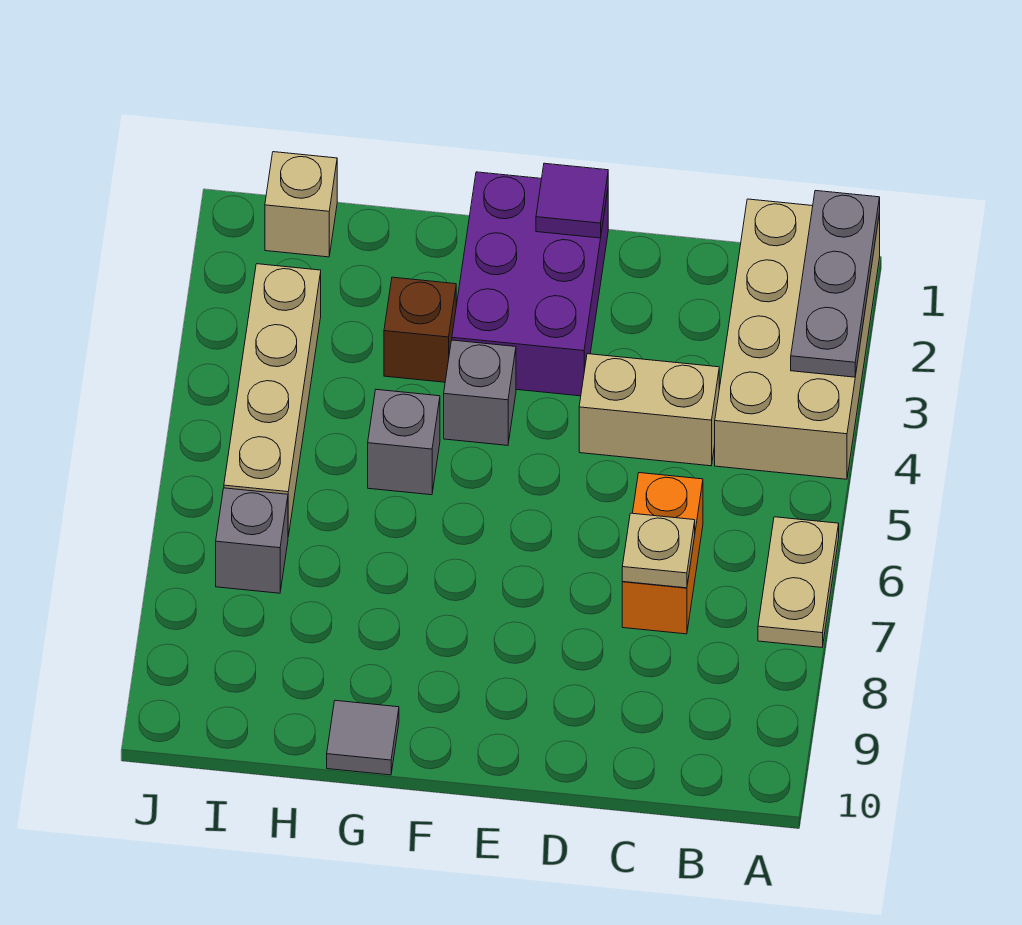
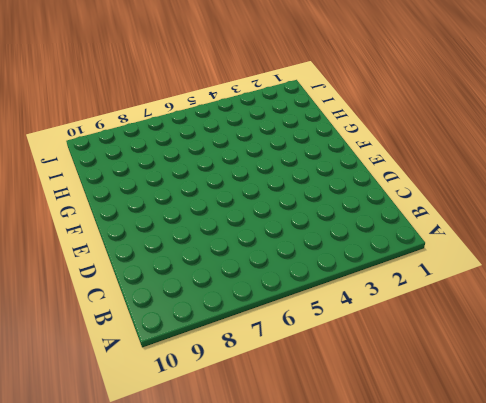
none -> tan brick A1:B4 level 1
none -> tan plate A6:A7 level 1
none -> tan brick C4:D4 level 1

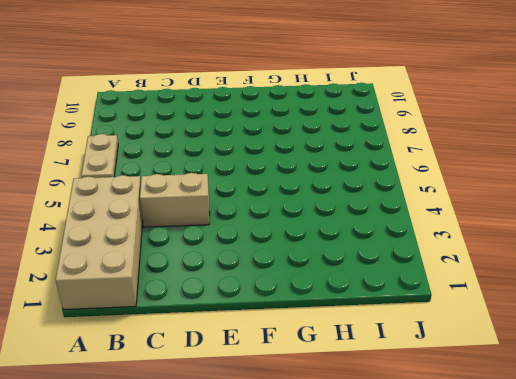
none -> orange brick C6:C7 level 1
none -> purple brick E1:F3 level 1
none -> grey brick F4 level 1

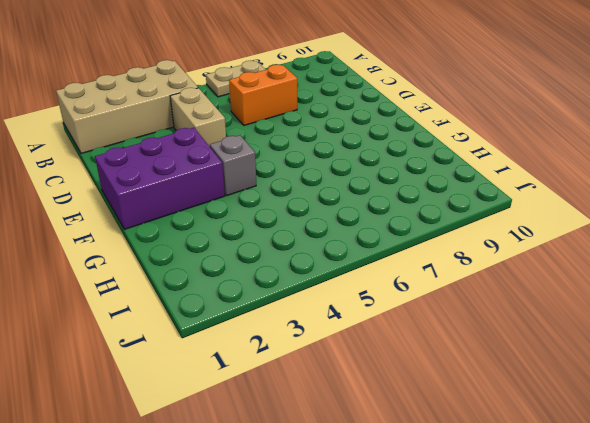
none -> brown brick G3 level 1
none -> grey brick G5 level 1
none -> grey tile G10 level 1

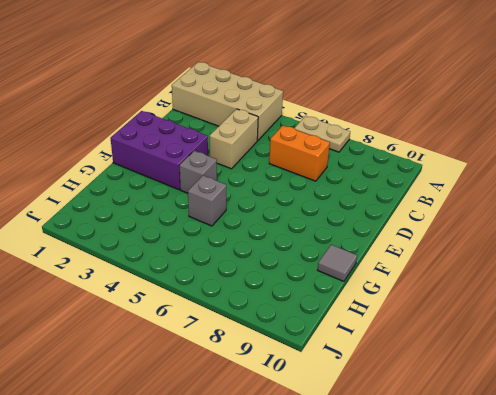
none -> brown brick G3 level 1
none -> tan brick I1 level 1
none -> tan brick I3:I6 level 1

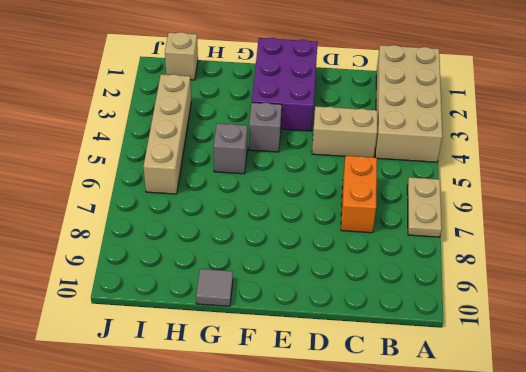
none -> brown brick G3 level 1
none -> grey brick I7 level 1
none -> grey plate A1:A3 level 2

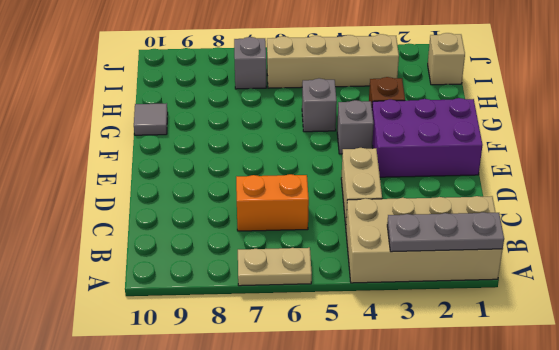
none -> tan plate C7 level 2
none -> purple tile E1 level 2

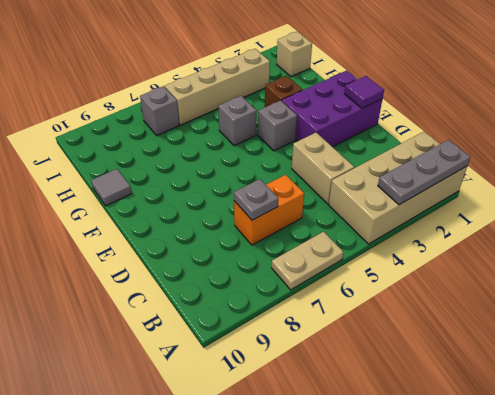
grey plate C7 level 2 -> tan plate C7 level 2

